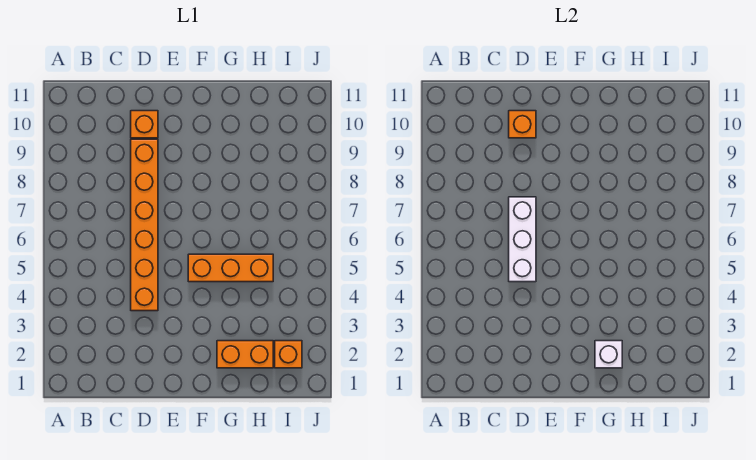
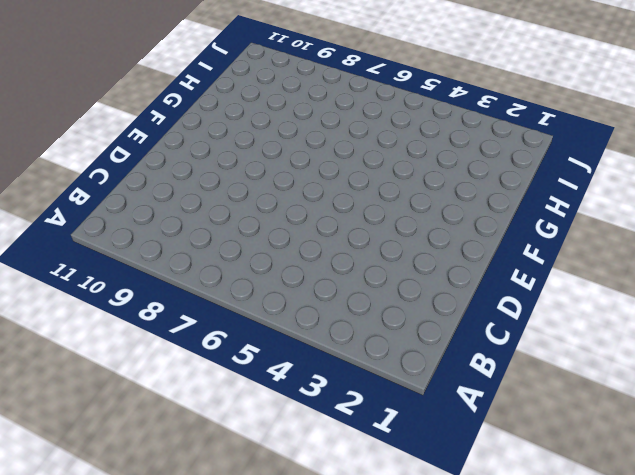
none -> orange brick D4:D9 level 1
none -> orange brick D10 level 1

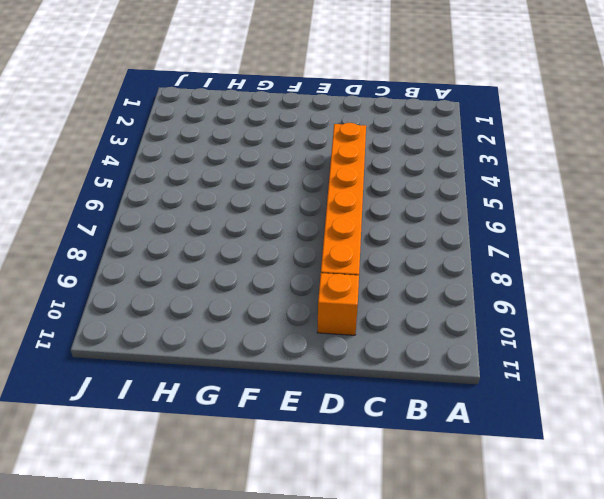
none -> orange brick F5:H5 level 1
none -> orange brick G2:H2 level 1

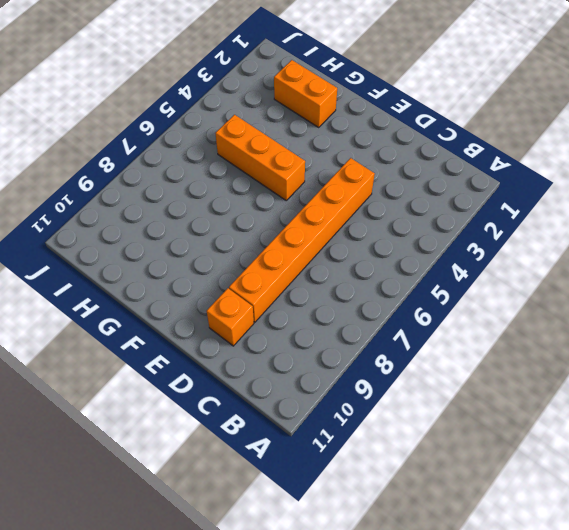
none -> orange brick I2 level 1
none -> white brick D5:D7 level 2

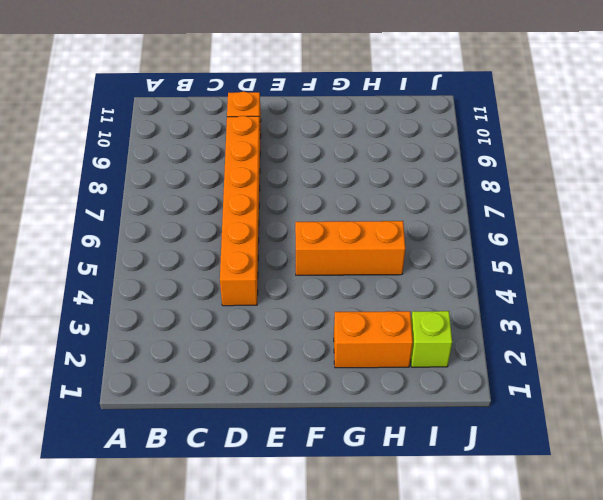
lime brick I2 level 1 -> orange brick I2 level 1
none -> white brick D5:D7 level 2
none -> orange brick D10 level 2

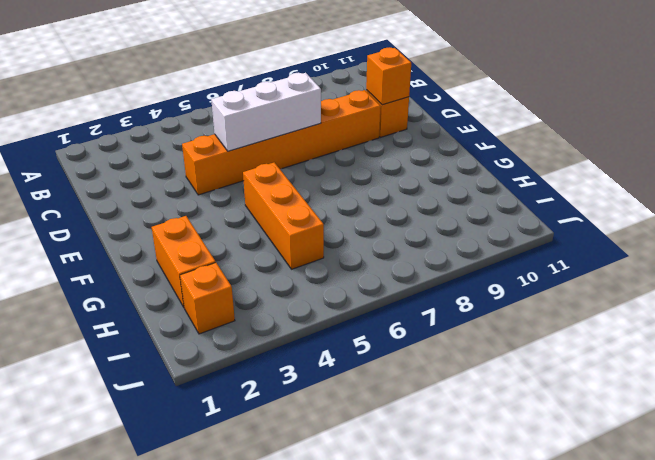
none -> white brick G2 level 2

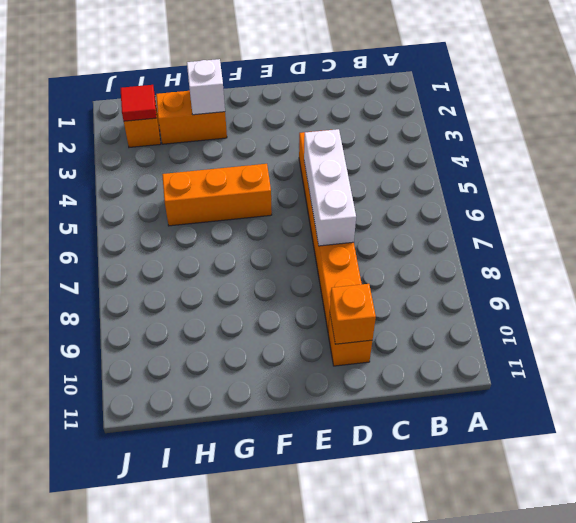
red tile I2 level 2 -> none

